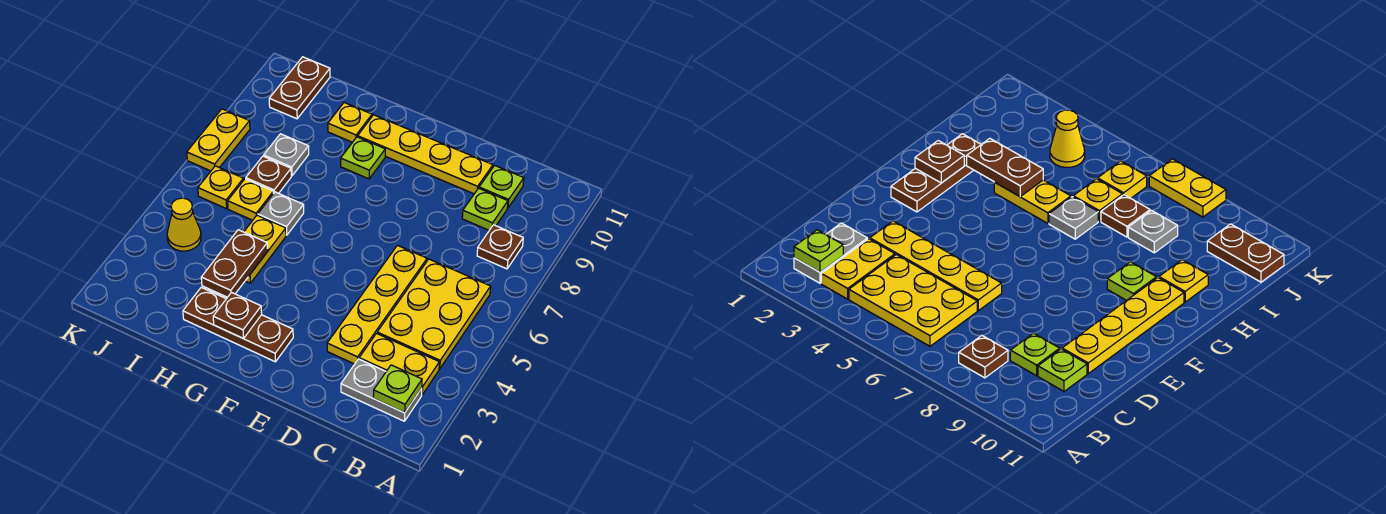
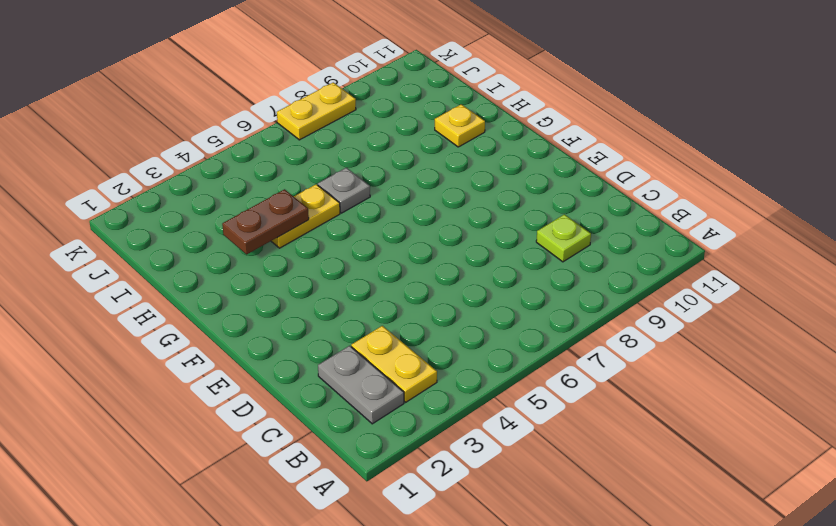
none -> yellow plate B4:C6 level 1
none -> brown plate B8 level 1
none -> lime plate C10 level 1

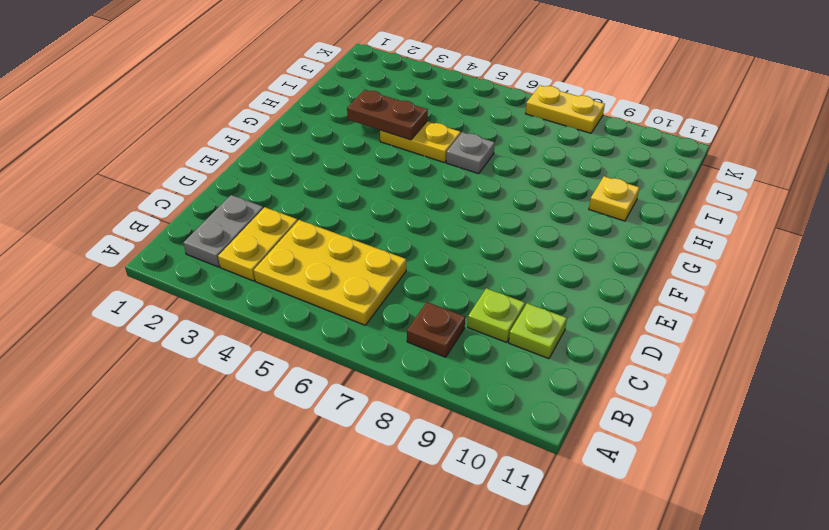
none -> yellow plate D3:D6 level 1
none -> yellow plate D10:G10 level 1
none -> brown plate F2:H2 level 1

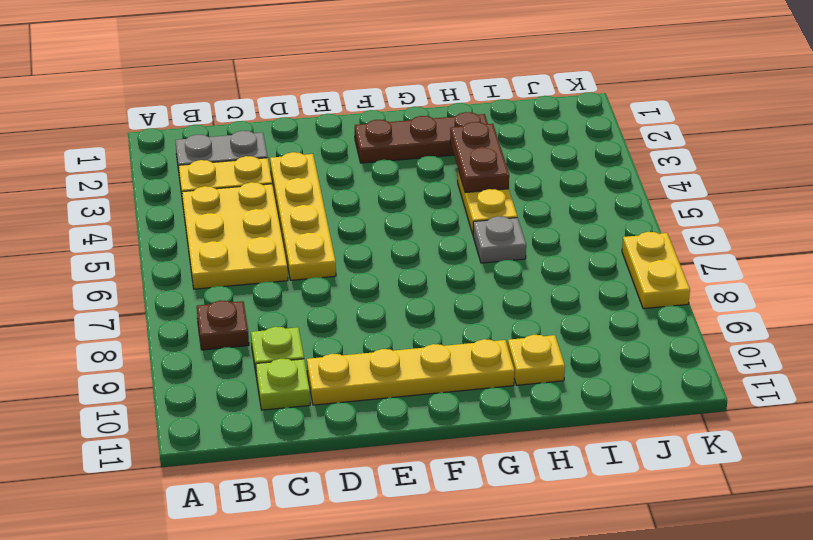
none -> lime plate G9 level 1
none -> yellow plate I6 level 1
none -> brown plate I7 level 1

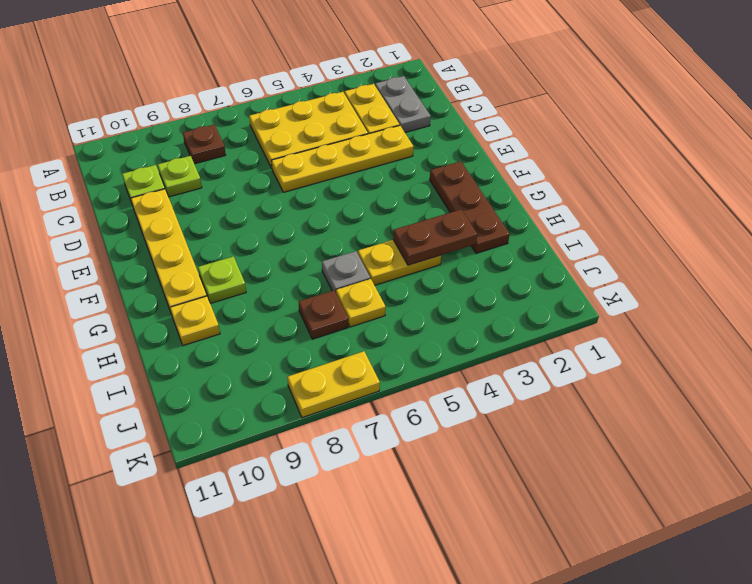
none -> grey plate I8 level 1
none -> yellow cone J4 level 1
none -> yellow plate J6 level 1

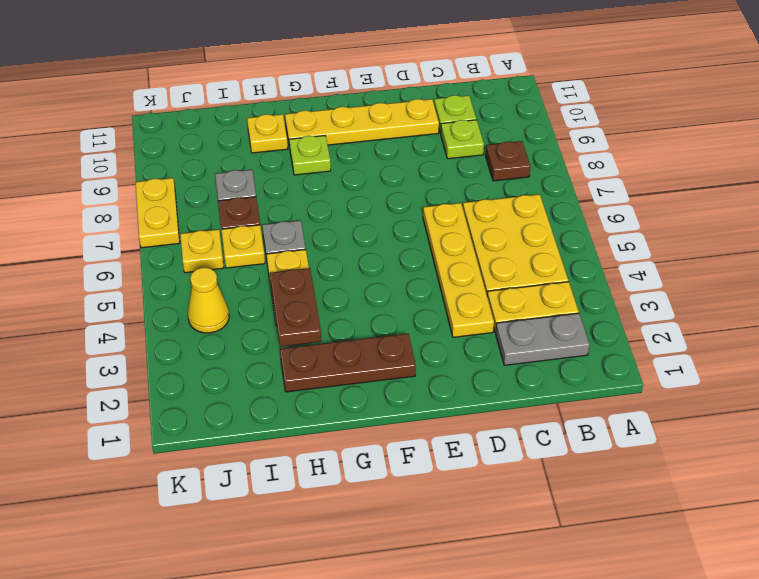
none -> brown plate J10:J11 level 1
none -> lime plate B2 level 2
none -> brown plate G2 level 2

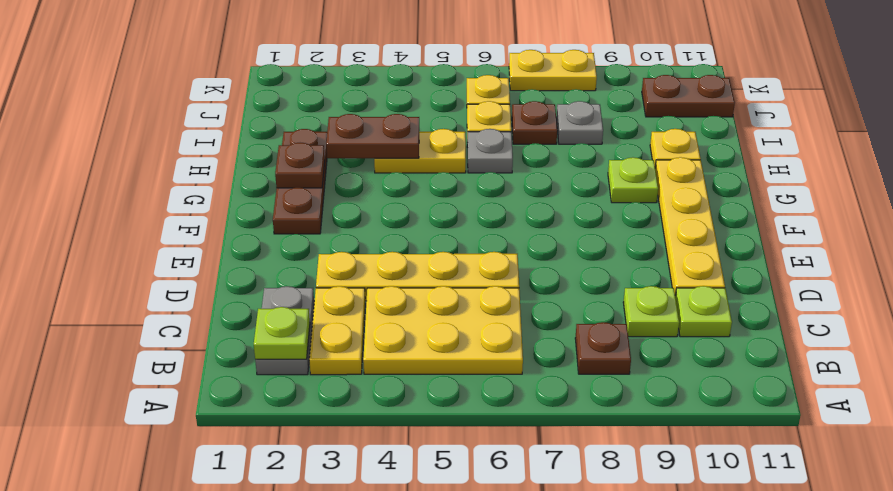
none -> yellow cone J4 level 1

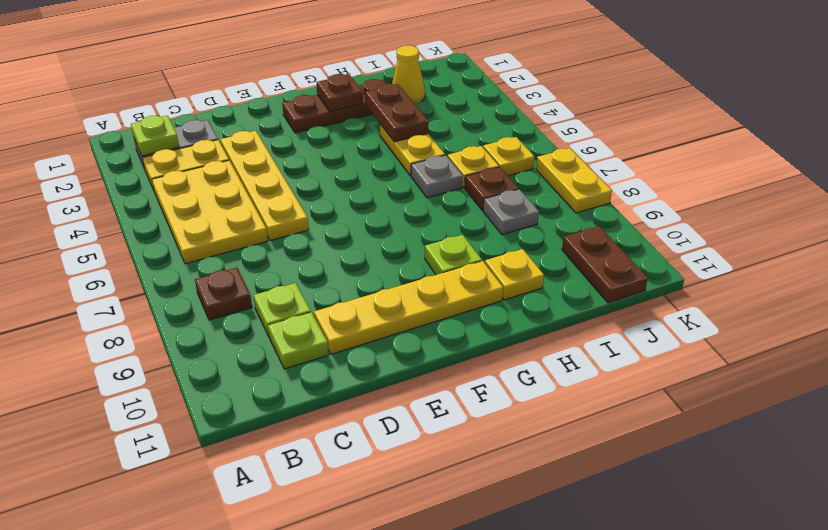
yellow cone I2 level 1 -> yellow cone J4 level 1

